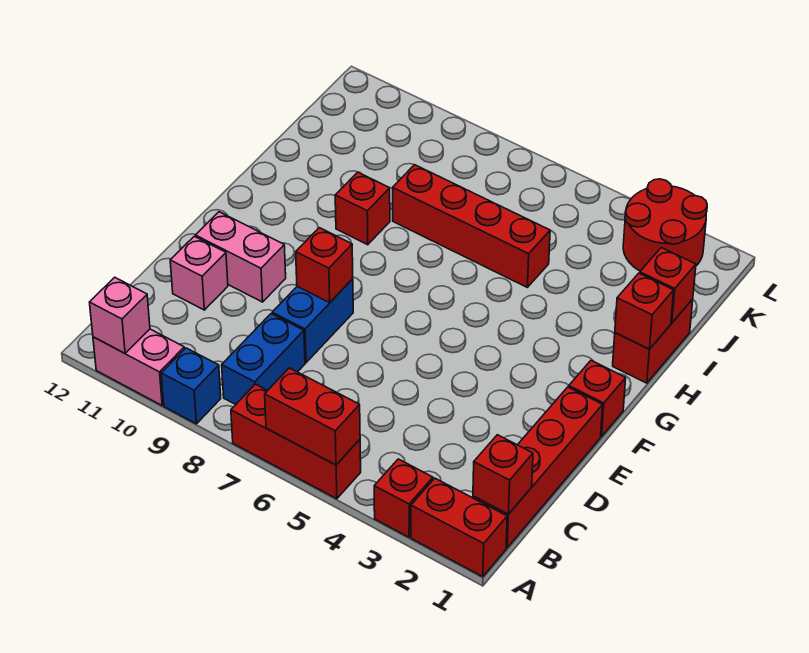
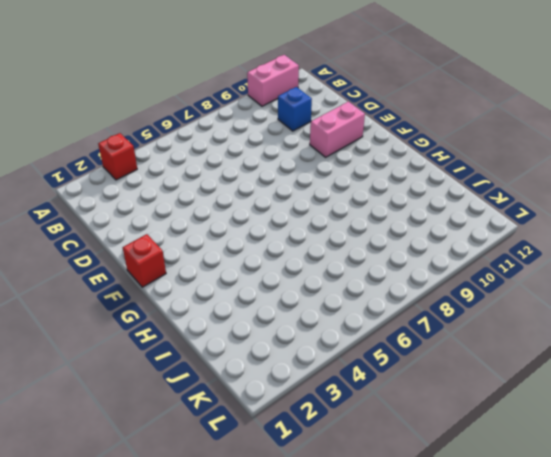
blue brick C10 level 1 -> blue brick A9 level 1
none -> red brick A1:A2 level 1
none -> red brick A5:A7 level 1
none -> red brick B1:E1 level 1

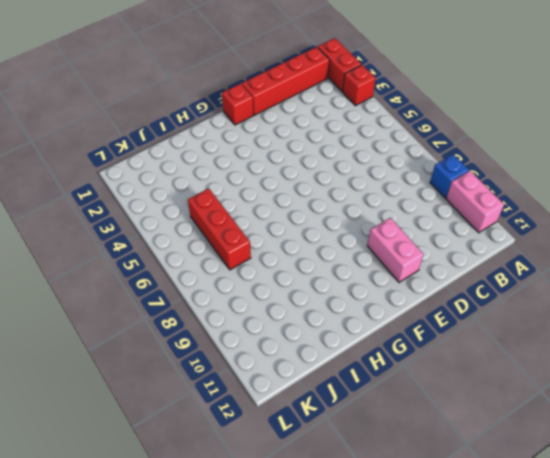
red brick J5:J7 level 1 -> red brick A5:A7 level 1
none -> blue brick B8:C8 level 1
none -> blue brick D8:E8 level 1
none -> pink brick D11 level 1

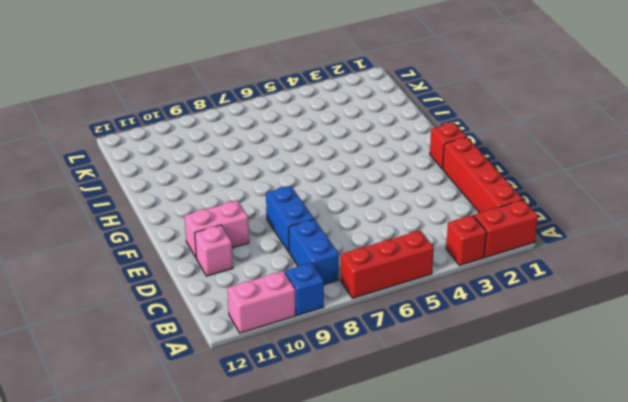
none -> red brick H1:I1 level 1
none -> red brick H9 level 1
none -> red brick I5:I8 level 1

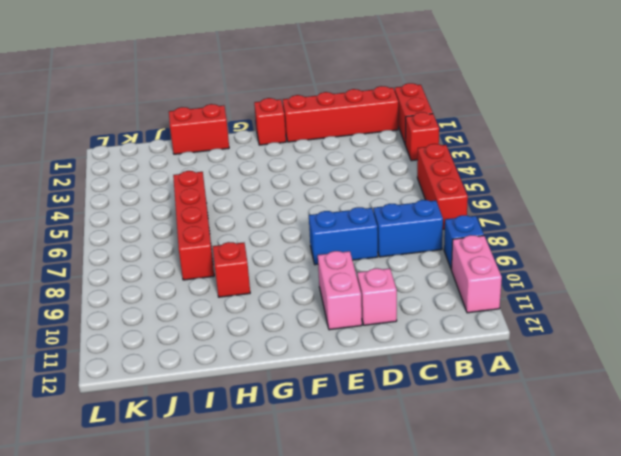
none -> red round brick K2:L3 level 1
none -> red brick A5:A6 level 2
none -> pink brick A11 level 2

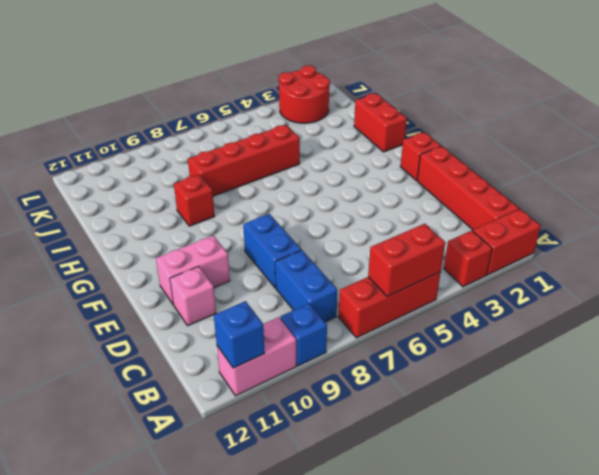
blue brick A11 level 2 -> pink brick A11 level 2
none -> red brick B1 level 2
none -> red brick E8 level 2
none -> red brick H1 level 2

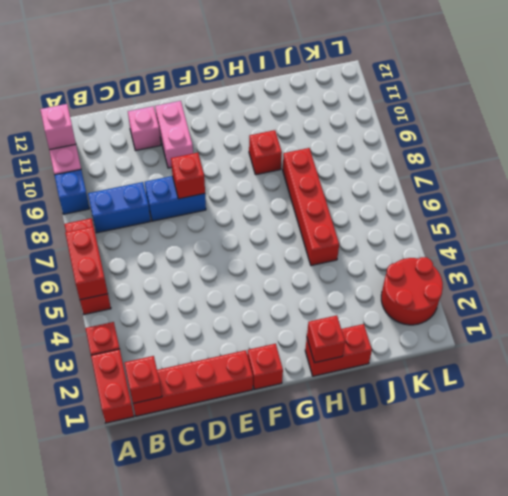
none -> red brick I1 level 2

